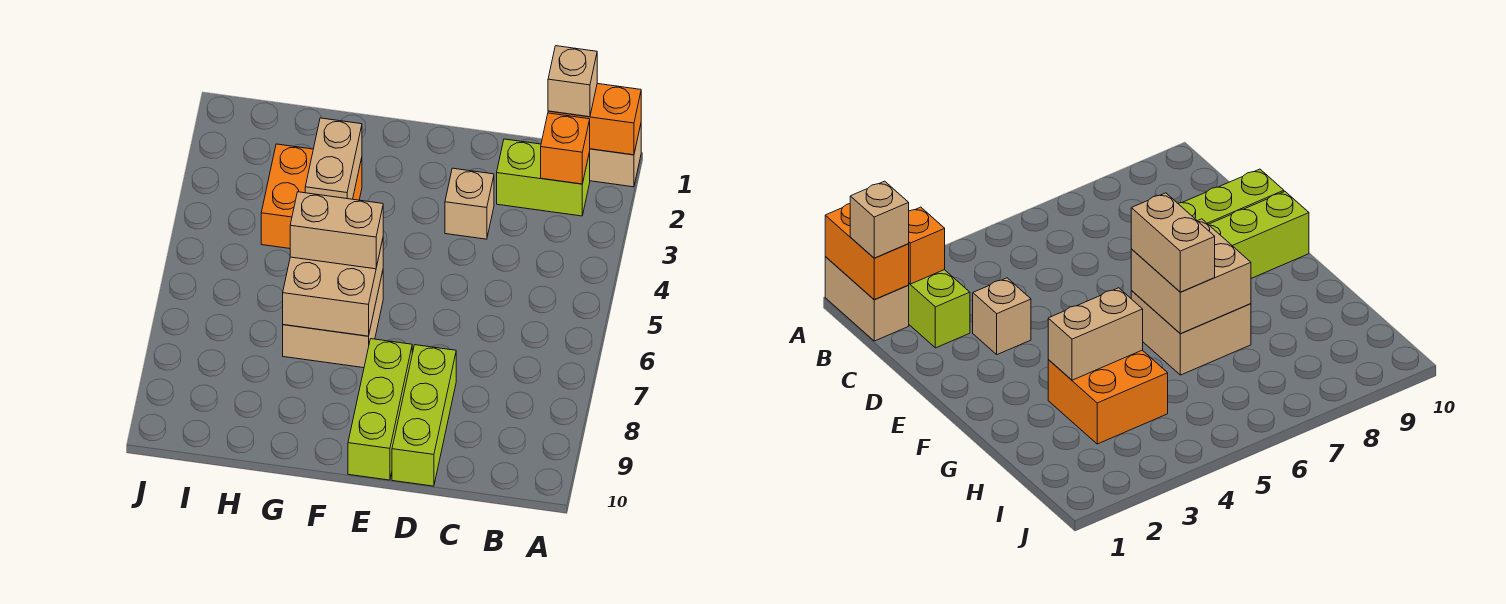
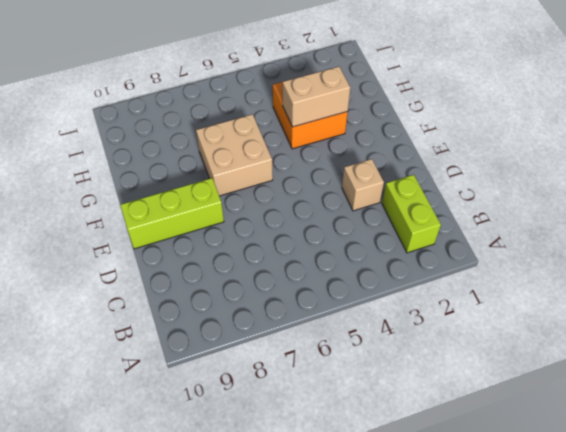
none -> tan brick A1:B1 level 1
none -> lime brick D8:D10 level 1
none -> orange brick A1:B1 level 2

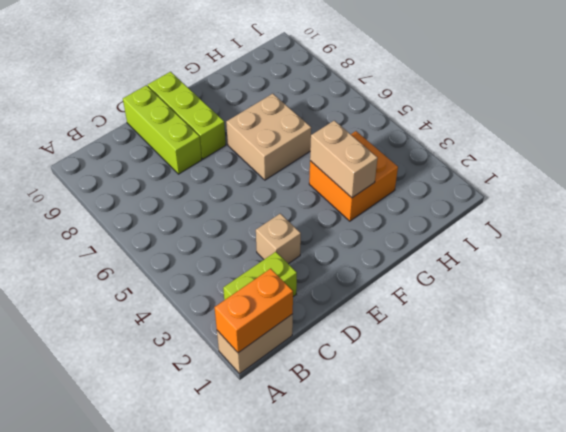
none -> orange brick B2 level 2
none -> tan brick F6:G7 level 2
none -> tan brick B1 level 3

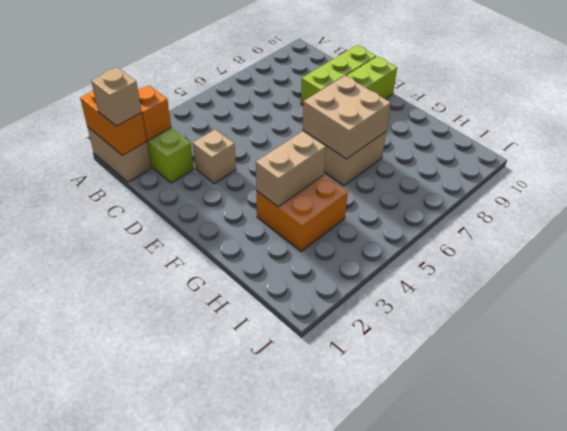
none -> tan brick F6:G6 level 3

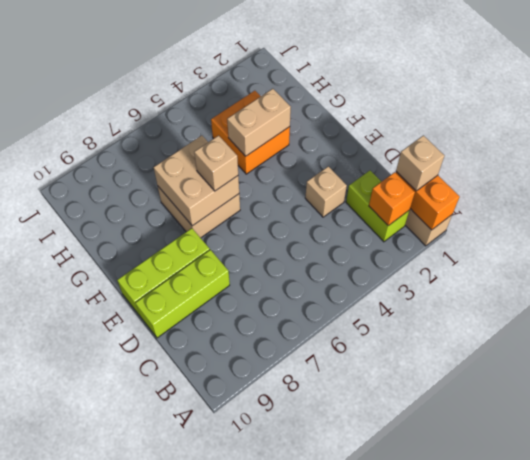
tan brick F6 level 3 -> tan brick F6:G6 level 3

